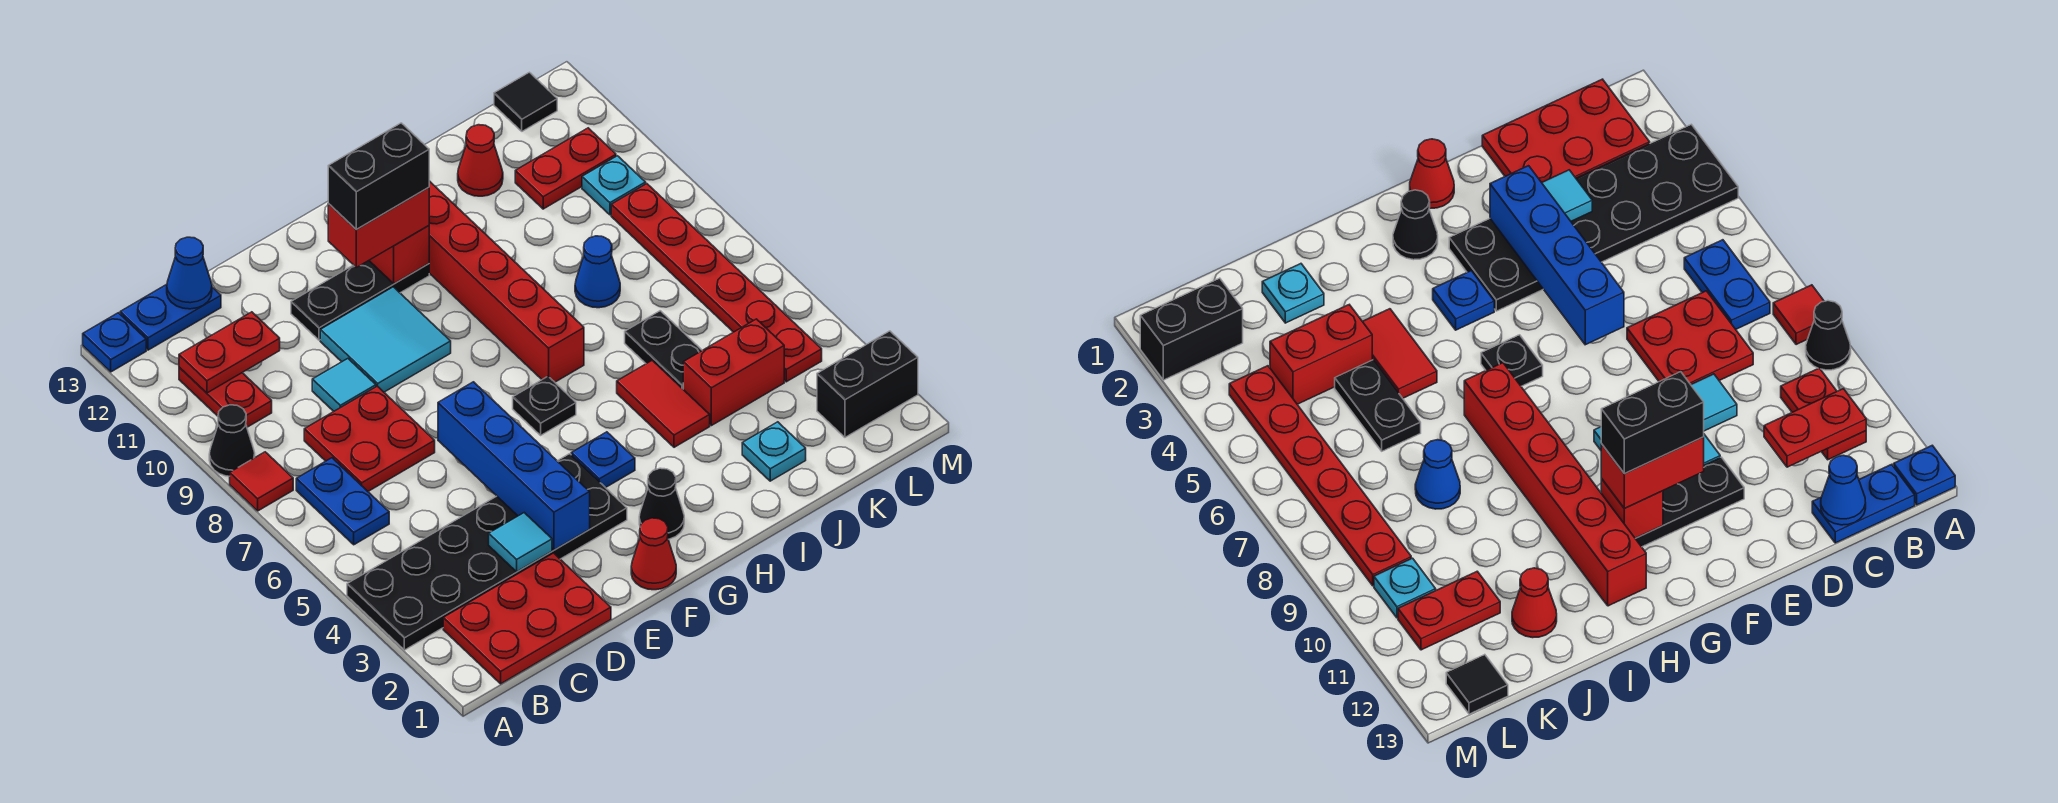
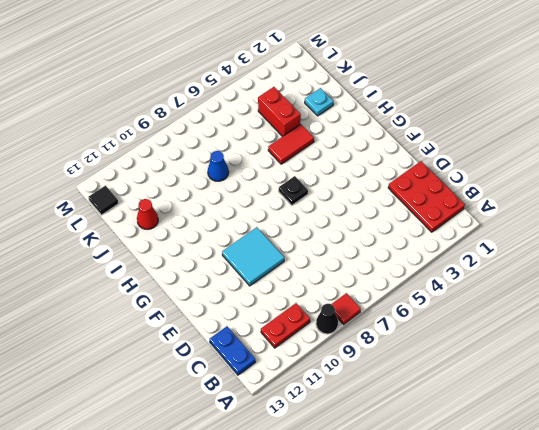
none -> black plate A3:F4 level 1
none -> blue plate A13 level 1
none -> blue plate B6:B7 level 1
none -> red plate C7:D8 level 1

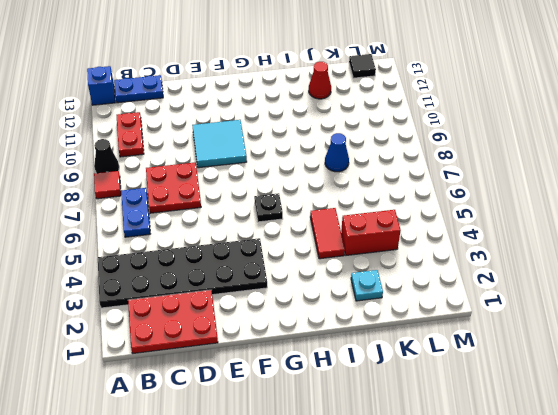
blue brick A13 level 1 -> blue plate A13 level 1
none -> cyan tile D9 level 1
none -> black plate E11:G11 level 1
none -> red cone F1 level 1
none -> black cone G2 level 1

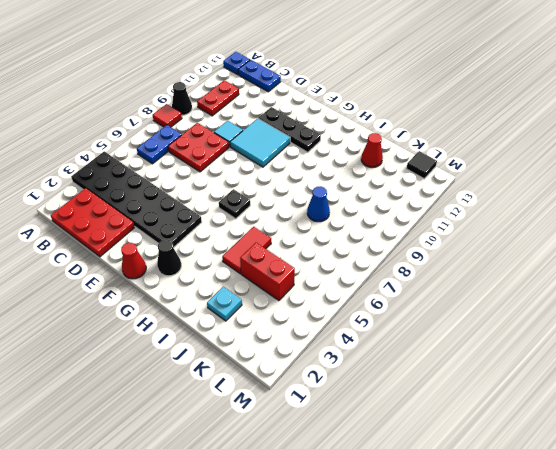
none -> blue plate G4 level 1
none -> red brick H7:H12 level 1
none -> black plate J5:J6 level 1
none -> red plate K11:L11 level 1

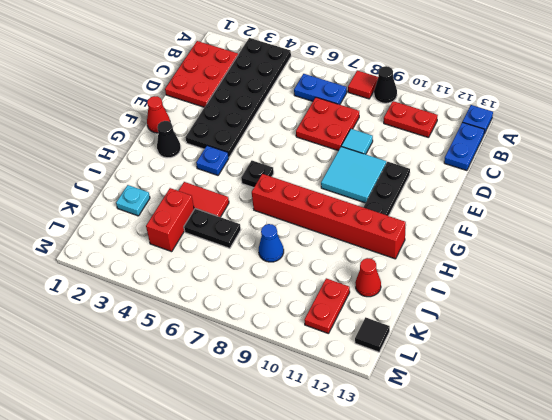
none -> black brick L2:M2 level 1
none -> red plate L4:L9 level 1
none -> cyan plate L10 level 1
none -> red plate B11:C11 level 2

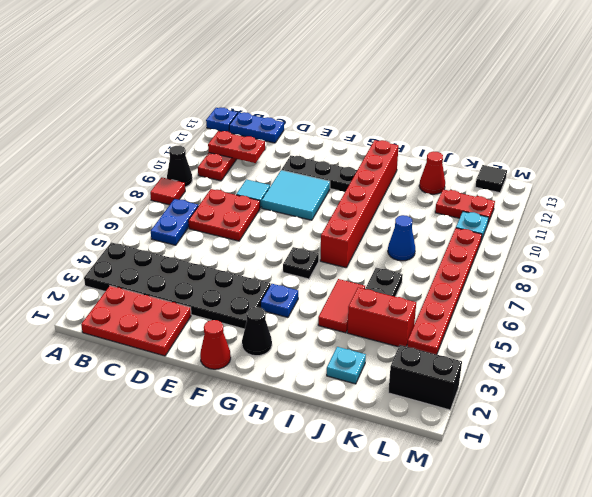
none -> blue cone C13 level 2
none -> cyan tile D3 level 2
none -> blue brick E3:E6 level 2
none -> red brick G11 level 2

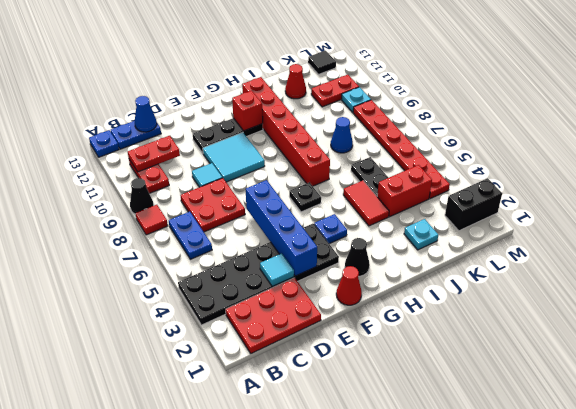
none -> red brick F11:G11 level 3
none -> black brick F11:G11 level 4

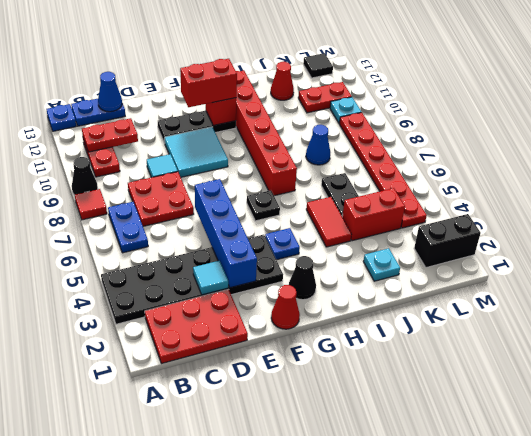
none -> black brick F11:G11 level 4

